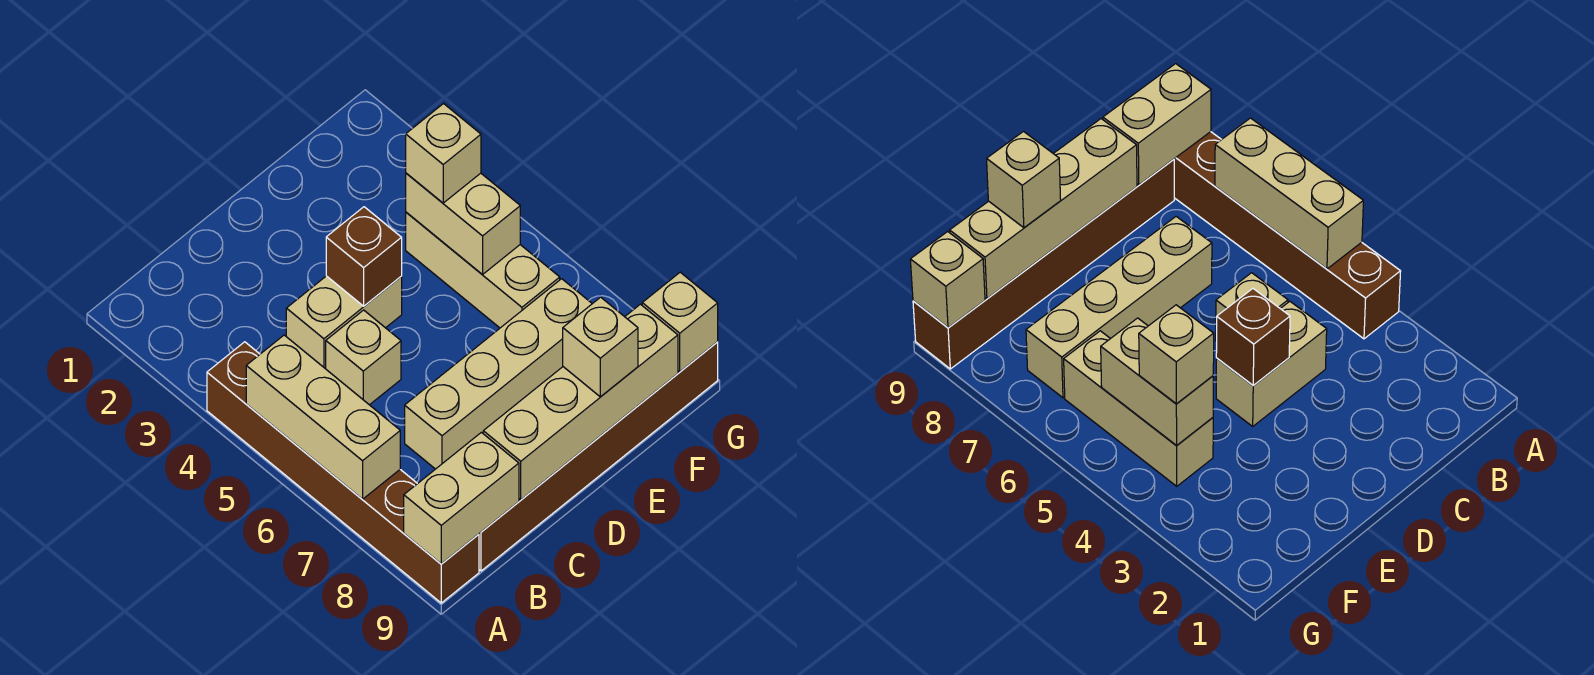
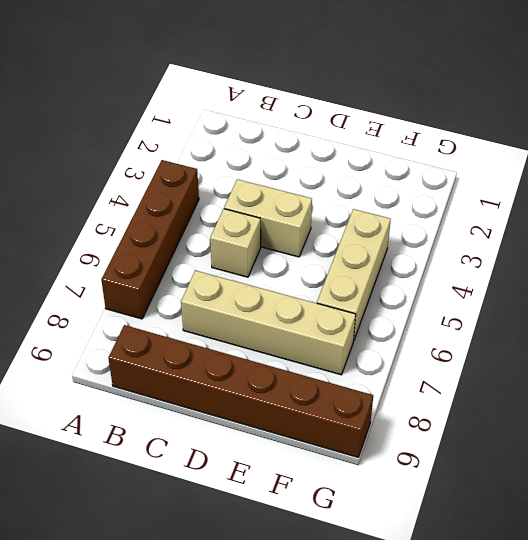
brown brick A4:A7 level 1 -> brown brick A4:A9 level 1
none -> tan brick A5:A7 level 2
none -> tan brick A9:B9 level 2
none -> tan brick C9:F9 level 2

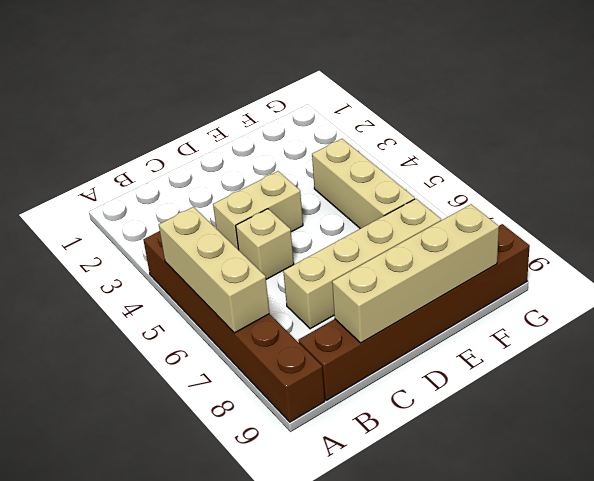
none -> tan brick A9:B9 level 2
none -> brown brick D4 level 2
none -> tan brick F4:F5 level 2

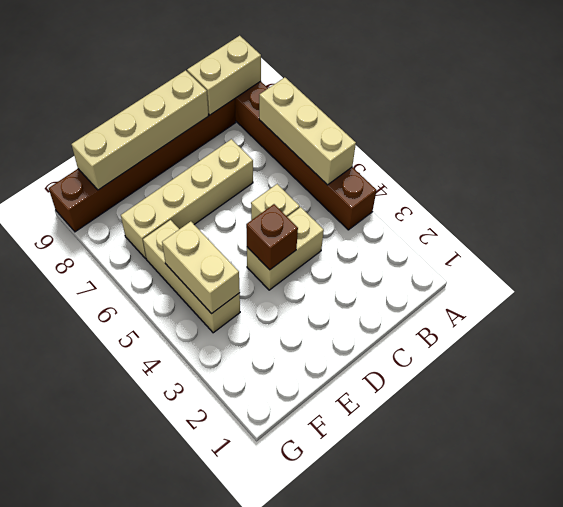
none -> tan brick G9 level 2
none -> tan brick E9 level 3
none -> tan brick F4 level 3

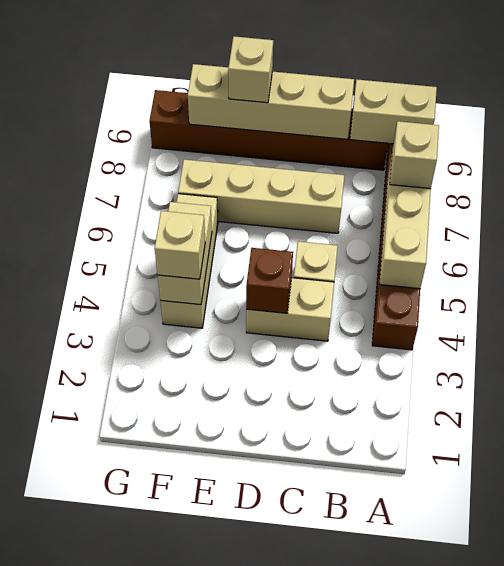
tan brick A7 level 3 -> tan brick G9 level 2

